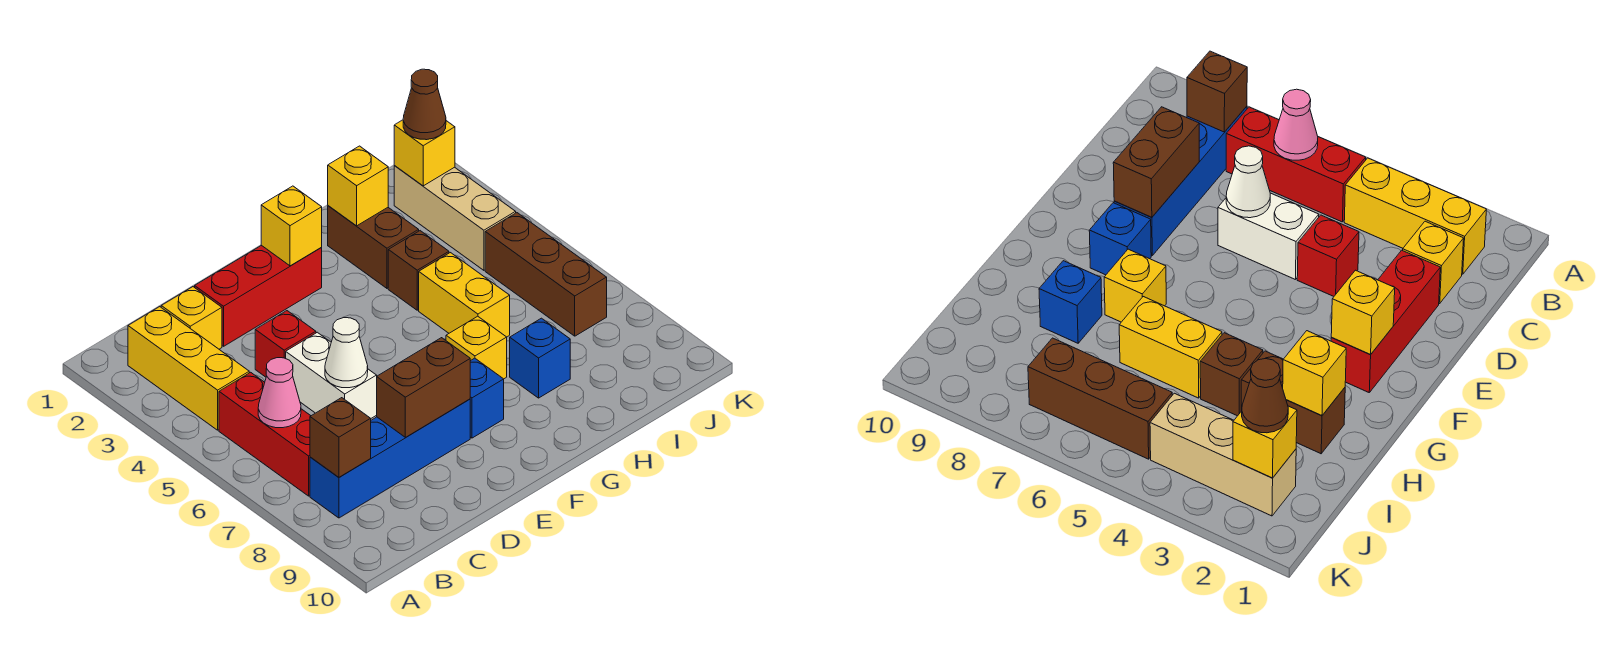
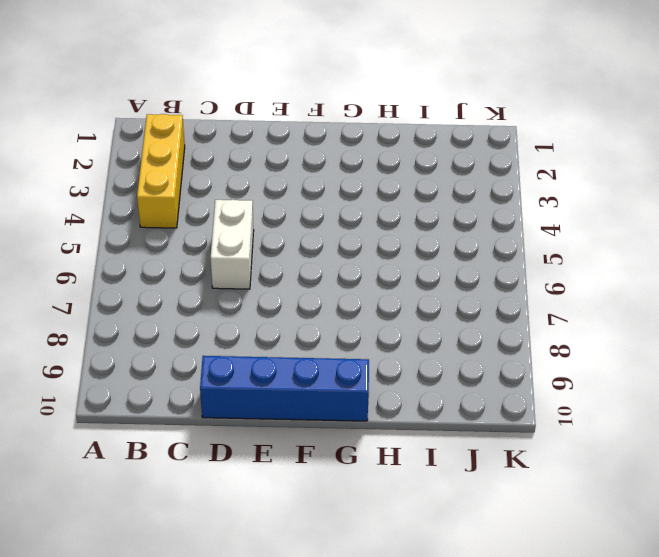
blue brick D10:G10 level 1 -> blue brick B8:E8 level 1
none -> red brick B5:B7 level 1
none -> yellow brick C2 level 1
none -> red brick D2:F2 level 1

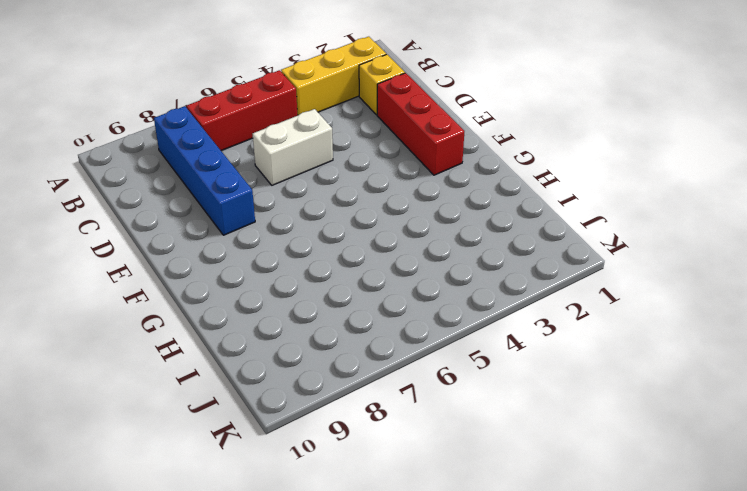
none -> red brick D4 level 1
none -> blue brick F8 level 1
none -> yellow brick G7 level 1

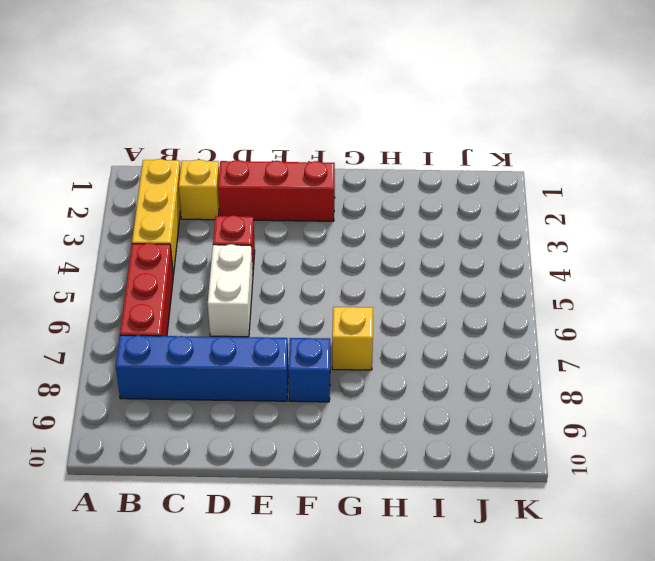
none -> brown brick H2:H3 level 1
none -> brown brick H4 level 1
none -> yellow brick H5:H6 level 1

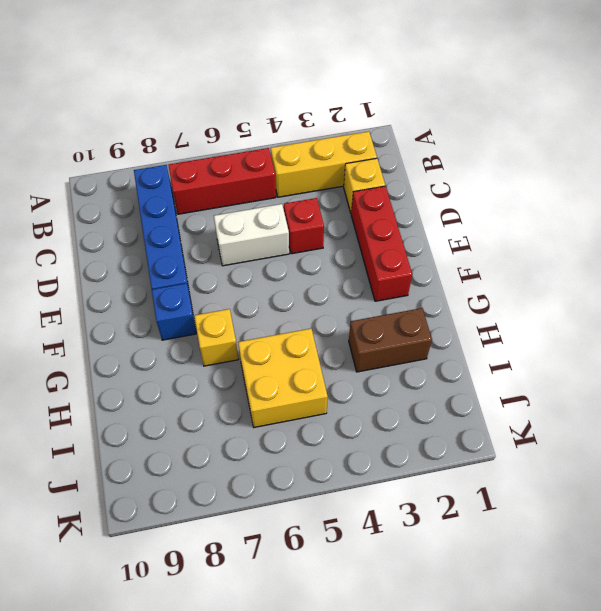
yellow brick H5:I6 level 1 -> yellow brick H5:H6 level 1
none -> brown brick H4 level 1
none -> blue brick H8 level 1
none -> tan brick J2:J4 level 1

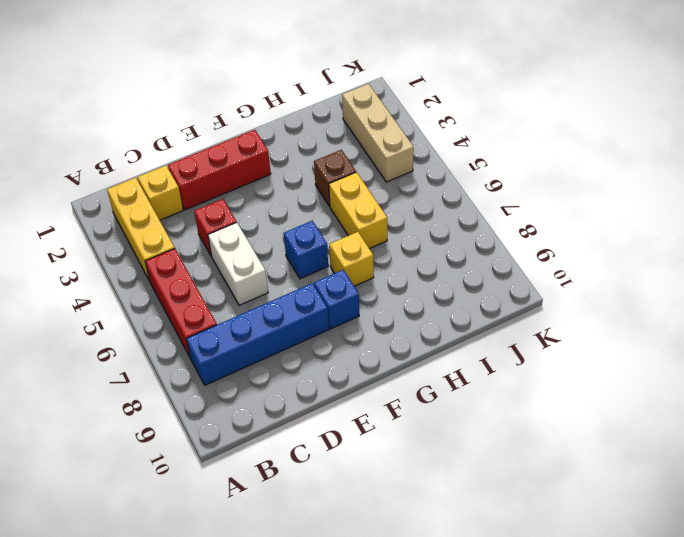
blue brick F6 level 1 -> blue brick H8 level 1
none -> brown brick H2:H3 level 1
none -> brown brick J5:J7 level 1
none -> pink cone B6 level 2

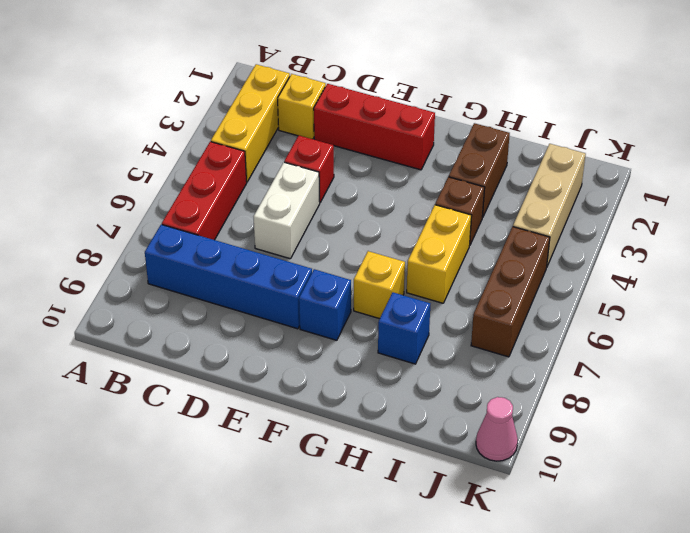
pink cone K10 level 1 -> pink cone B6 level 2
none -> brown brick B8 level 2
none -> white cone D6 level 2
none -> brown brick D8:E8 level 2

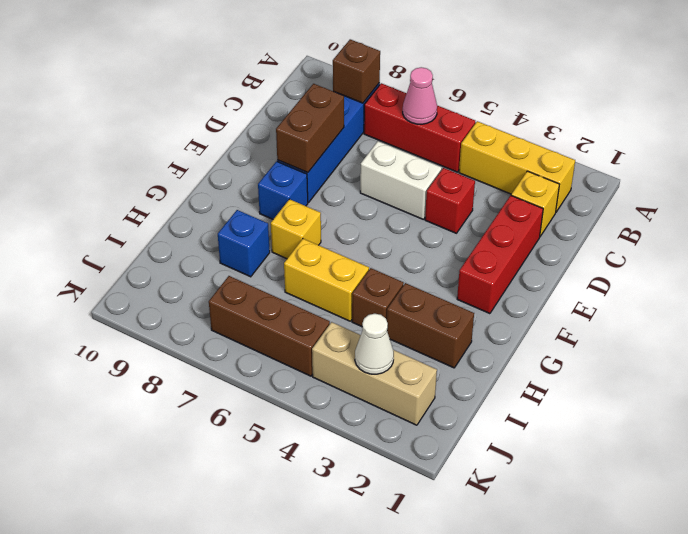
white cone J3 level 2 -> white cone D6 level 2
none -> yellow brick F2 level 2
none -> yellow brick H2 level 2
none -> yellow brick J2 level 2

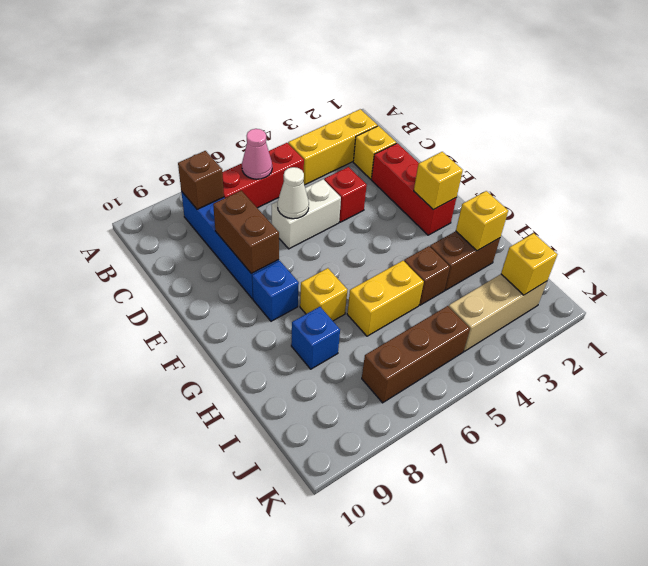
none -> brown cone J2 level 3

